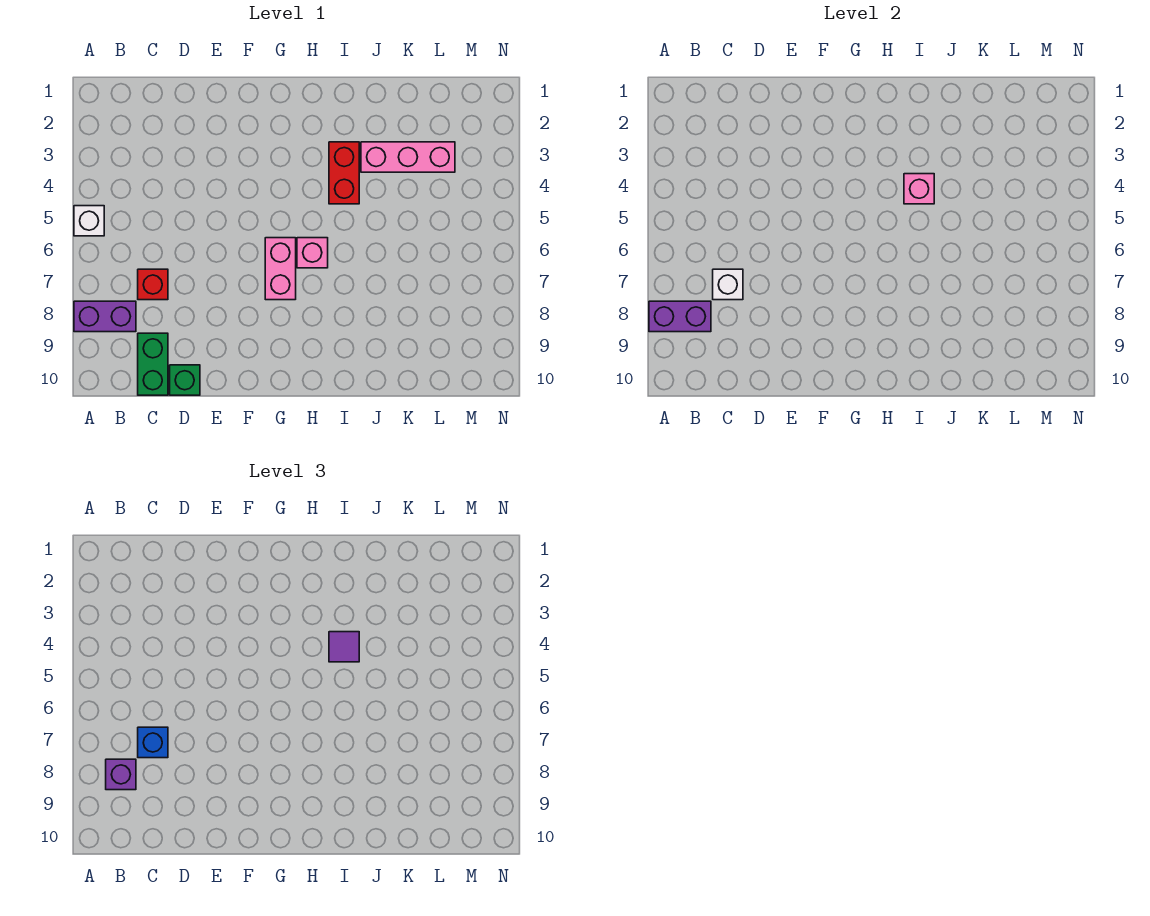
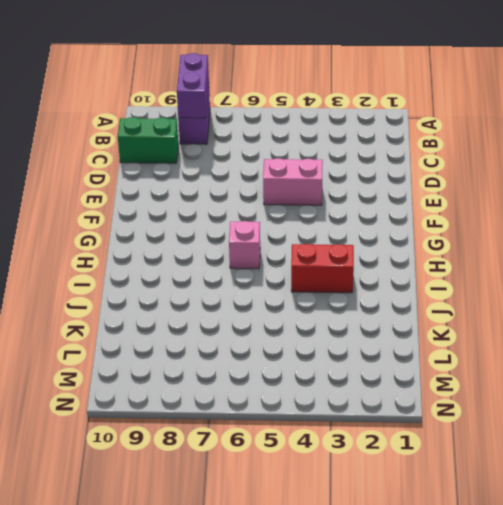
pink brick E4:E5 level 1 -> pink brick G6:G7 level 1
none -> white brick A5 level 1
none -> red brick C7 level 1
none -> green brick D10 level 1

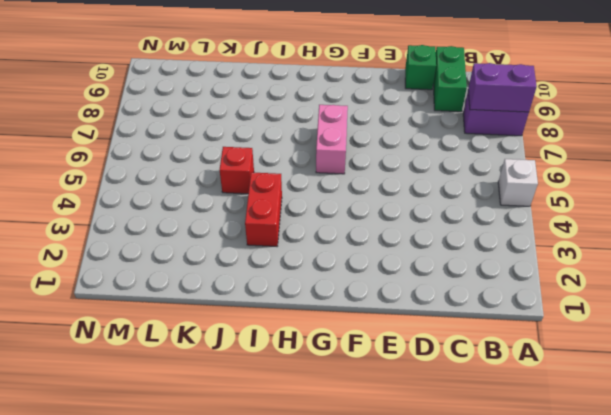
red brick J5 level 1 -> red brick C7 level 1
none -> pink brick H6 level 1
none -> pink brick J3:L3 level 1
none -> white brick C7 level 2

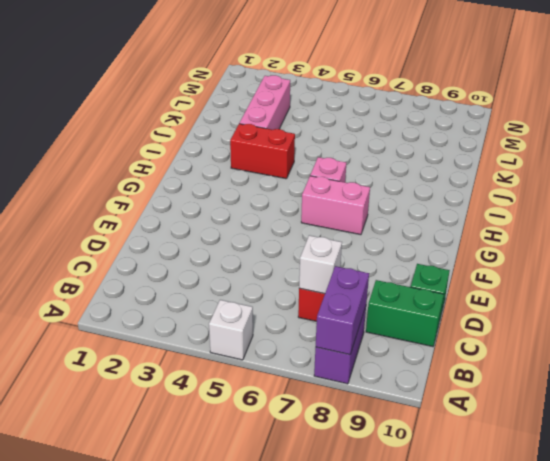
none -> pink brick I4 level 2
none -> purple brick B8 level 3
none -> blue brick C7 level 3

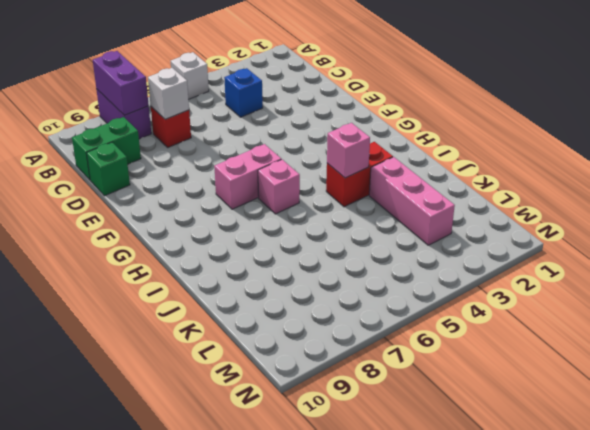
blue brick C4 level 1 -> blue brick C7 level 3
none -> purple brick B8 level 3
none -> purple tile I4 level 3

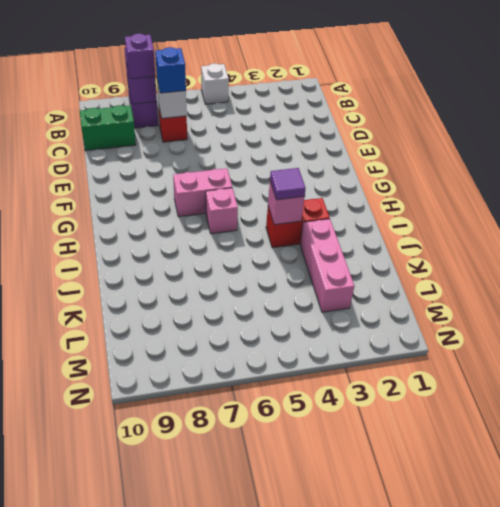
none -> green brick D10 level 1

